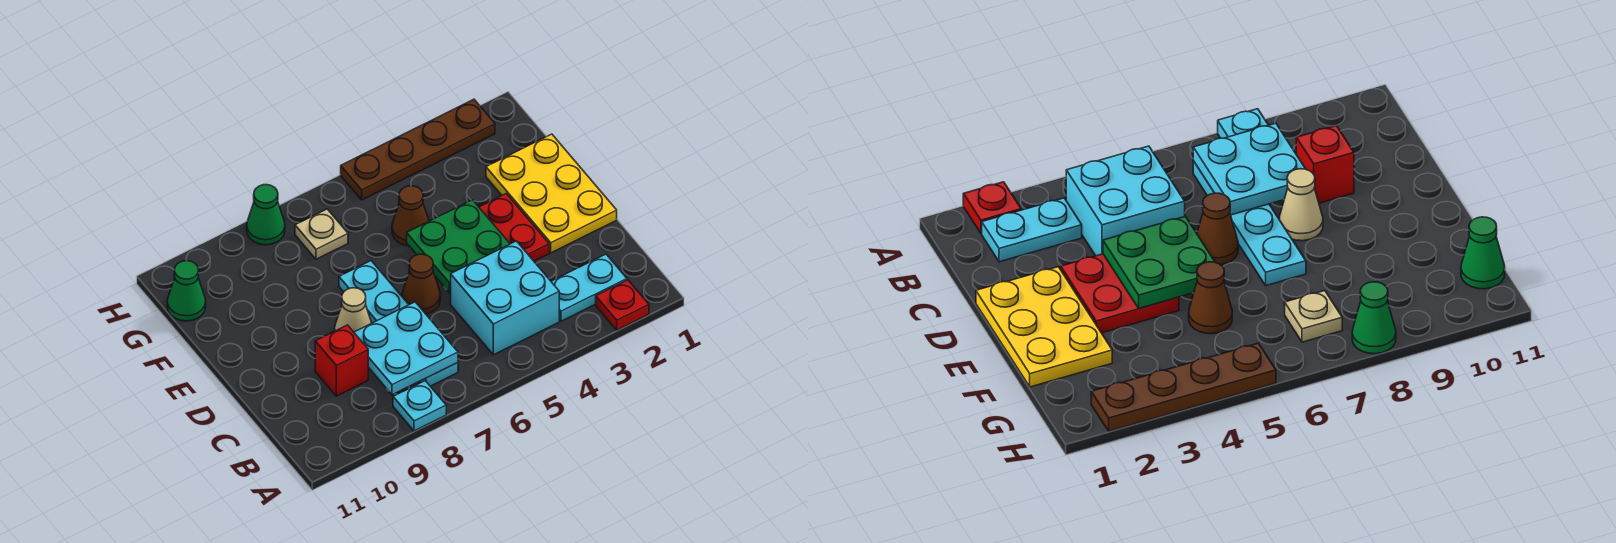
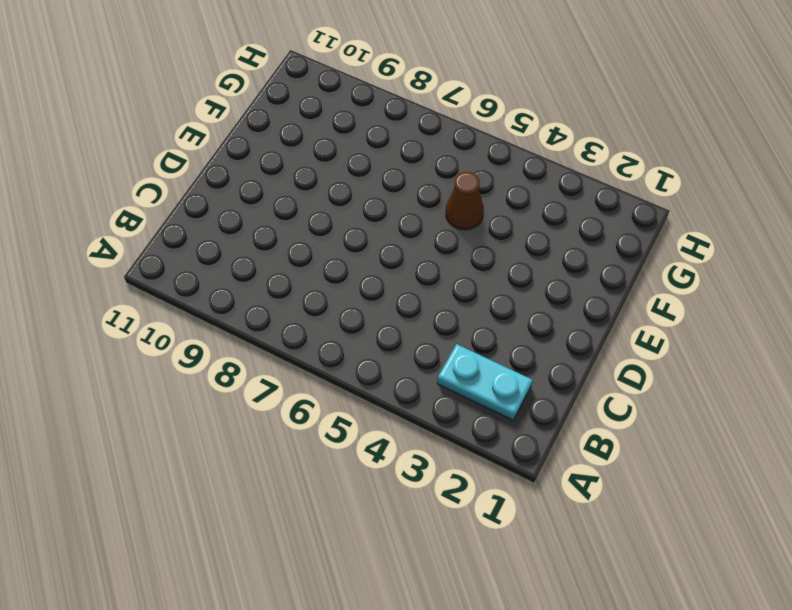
none -> red plate A2 level 1
none -> cyan plate A8 level 1
none -> cyan brick B4:C5 level 1

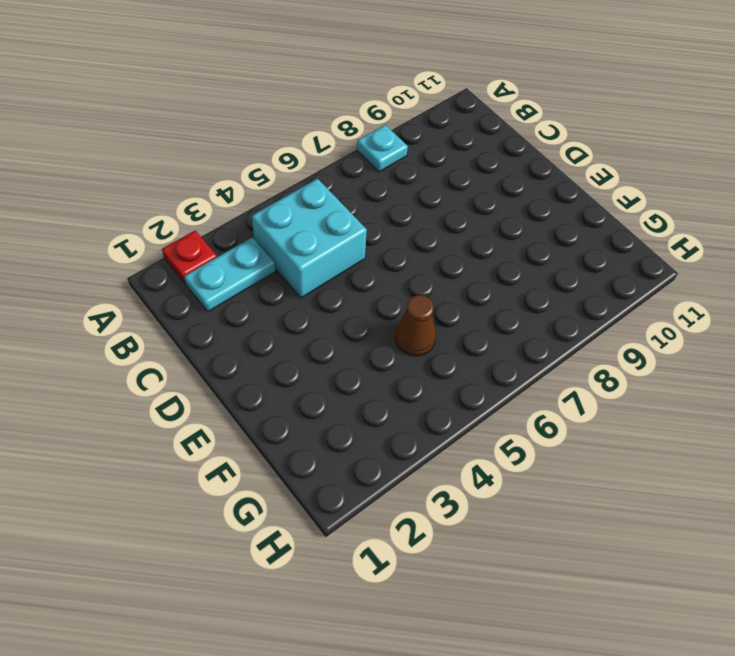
none -> cyan plate B7:E7 level 1
none -> red brick C9 level 1
none -> yellow plate D1:F2 level 1

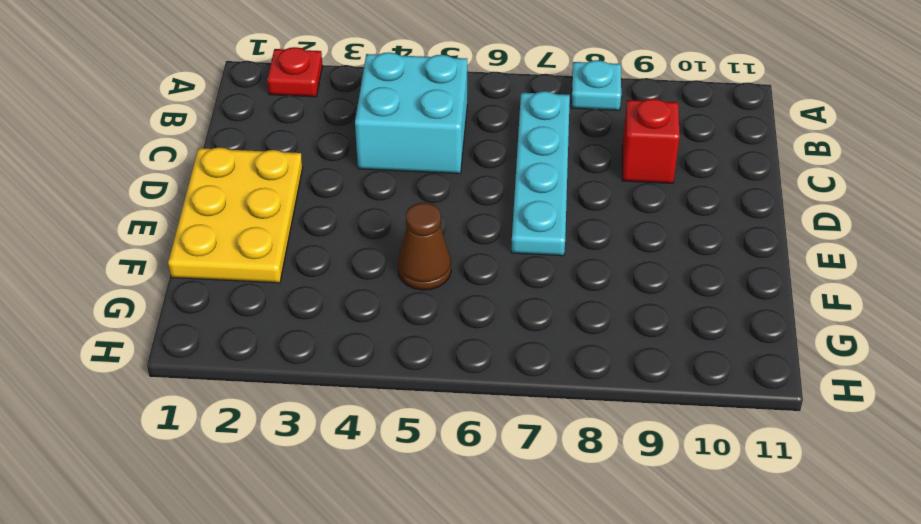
none -> cyan plate B2:B3 level 1
none -> red plate D3:E4 level 1
none -> brown cone D6 level 1

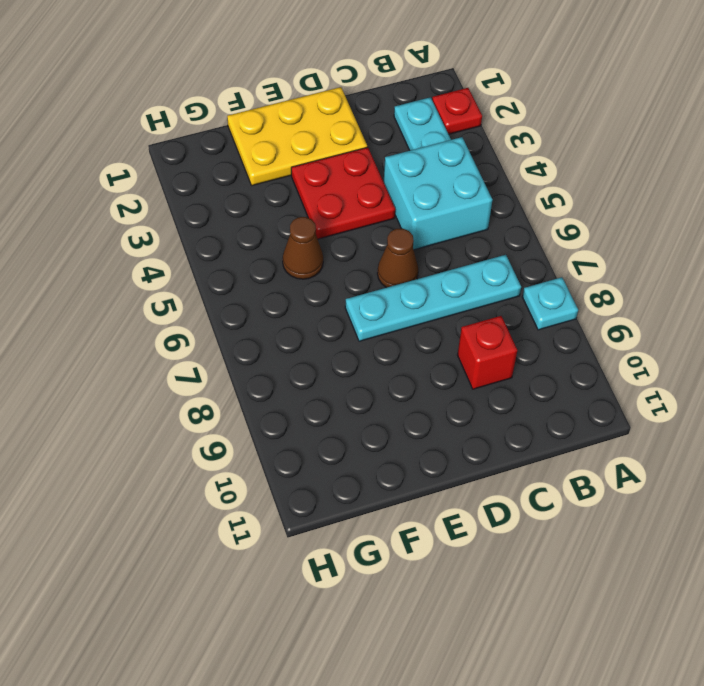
none -> tan cone D8 level 1
none -> tan plate G7 level 1
none -> green cone G11 level 1

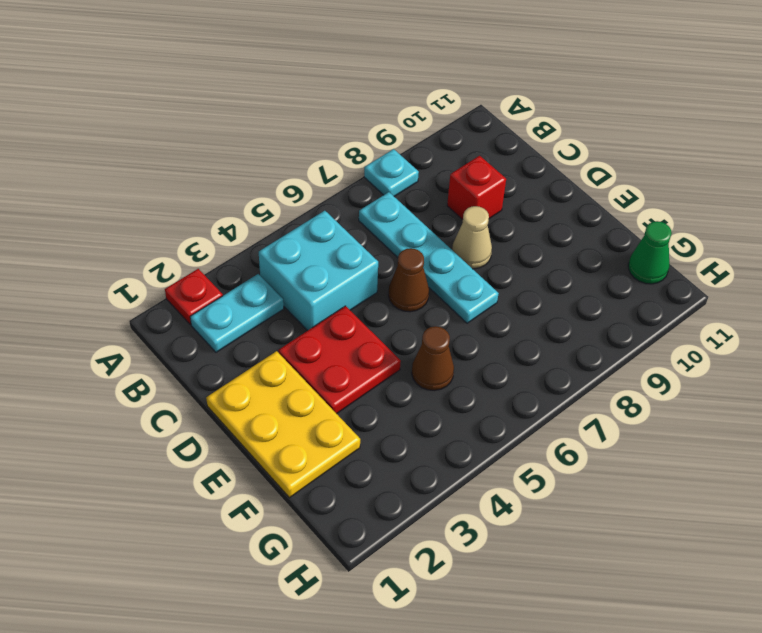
none -> tan plate G7 level 1
none -> brown plate H2:H5 level 1
none -> green cone H8 level 1

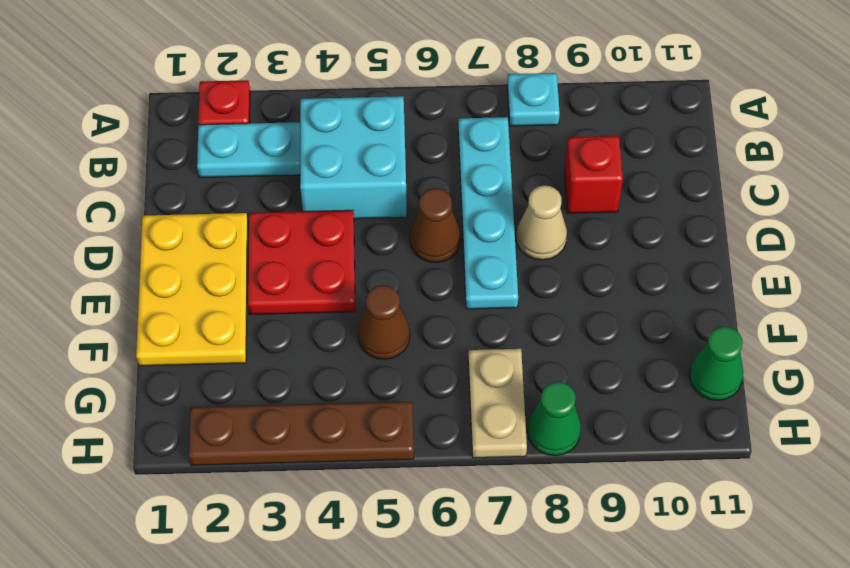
tan plate G7:H7 level 1 -> tan plate G7 level 1
none -> cyan plate B7:C8 level 2
none -> green plate D4:E5 level 2

